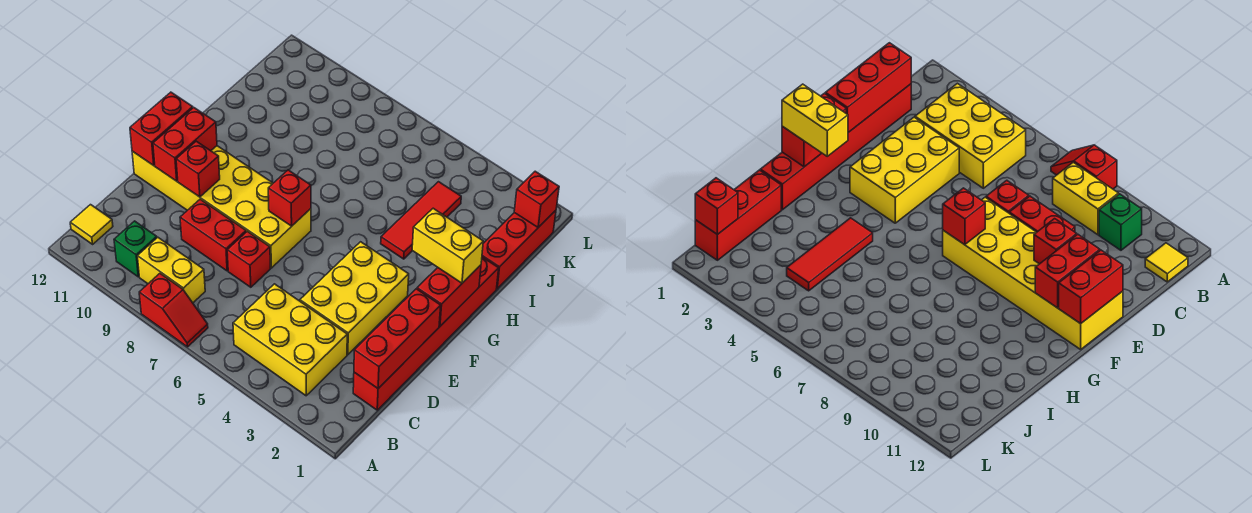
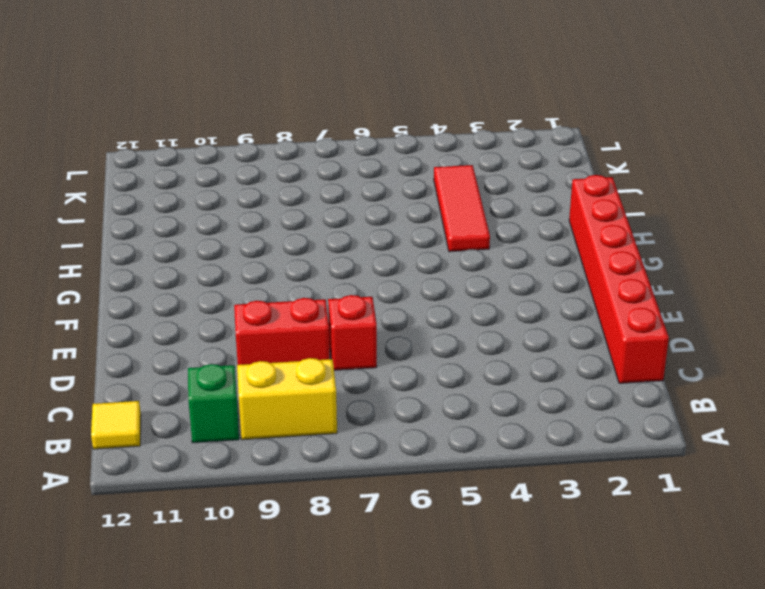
none -> red slope A7:A8 level 1 top 8
none -> yellow brick B3:C5 level 1
none -> yellow brick D3:F4 level 1

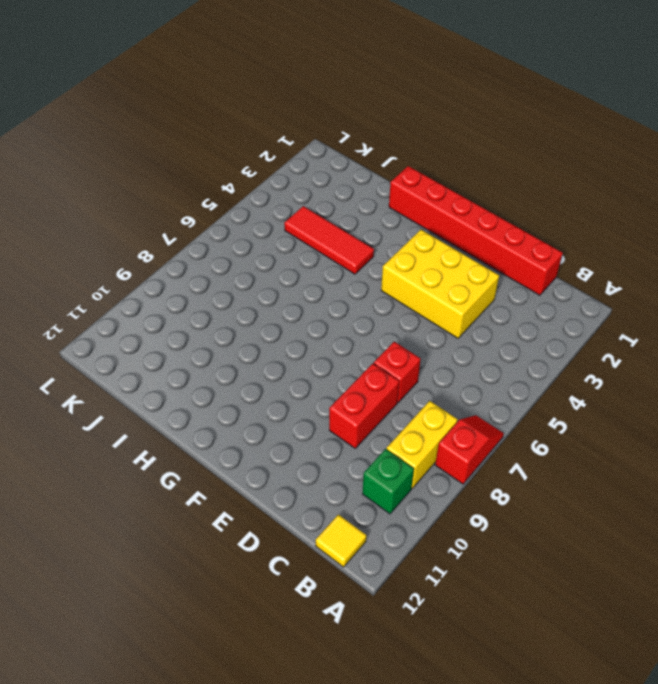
none -> yellow brick B3:C5 level 1
none -> yellow brick E7:F12 level 1
none -> red brick I1:K1 level 1

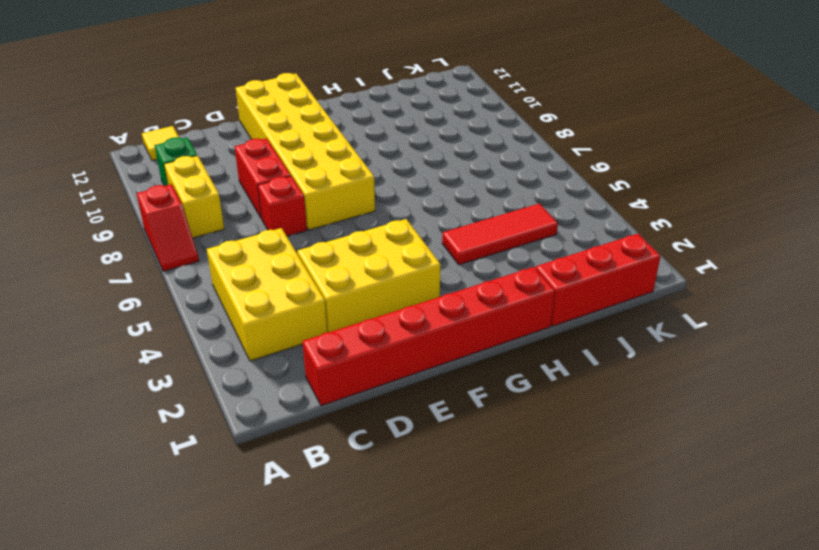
none -> red brick C1:E1 level 2
none -> red brick E10 level 2
none -> red brick E11:F11 level 2

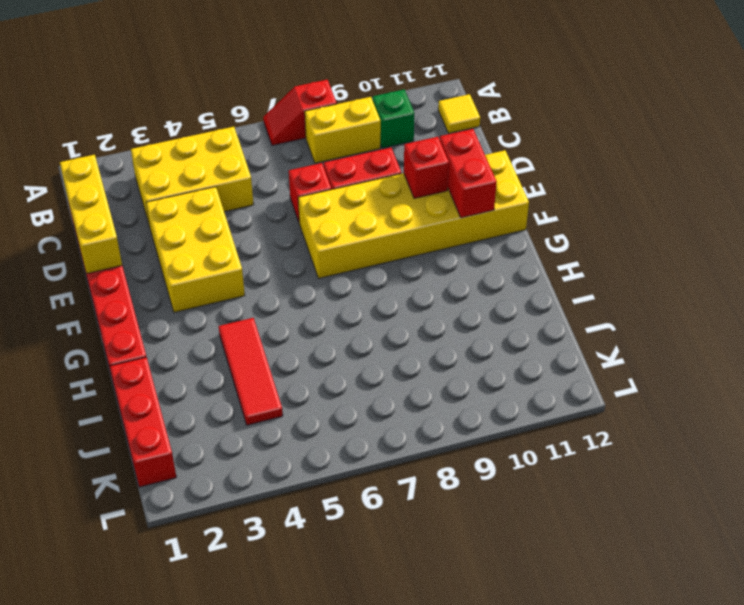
yellow brick C1:E1 level 2 -> red brick C1:E1 level 2
none -> red brick E12:F12 level 2
none -> red brick F1:G1 level 2
none -> red brick F7 level 2

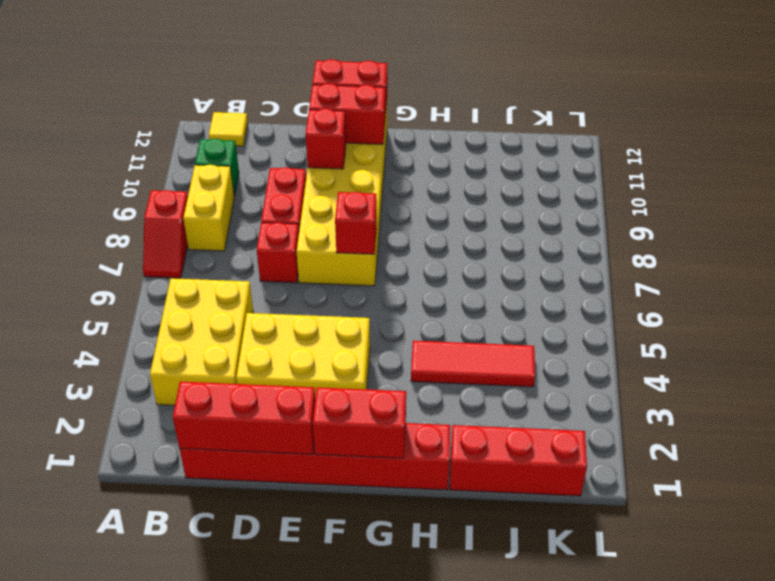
none -> red brick K1 level 2
none -> yellow brick G1:G2 level 3

